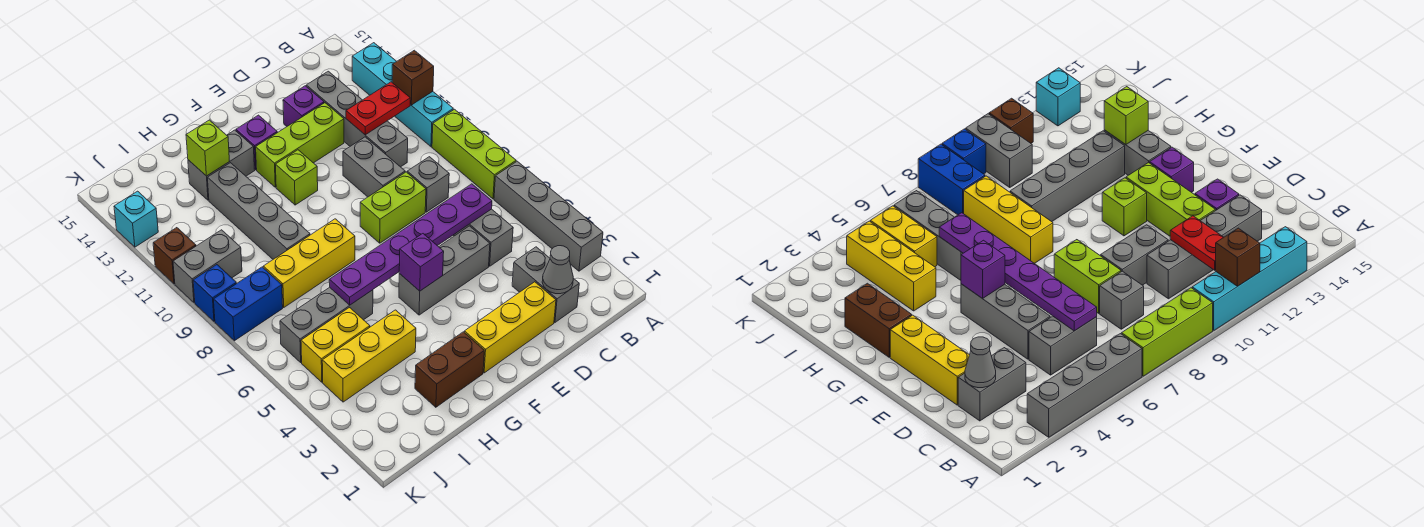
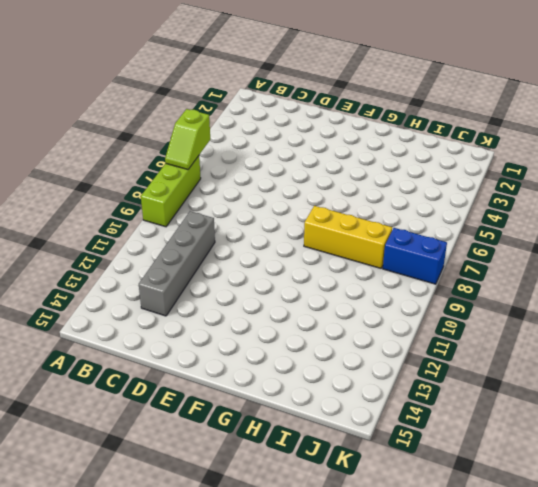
lime slope A6:A7 level 2 top 6 -> none
none -> grey brick A3:A6 level 1
none -> cyan brick A10:A13 level 1
none -> grey brick C2:C3 level 1
none -> grey brick C5:C6 level 1

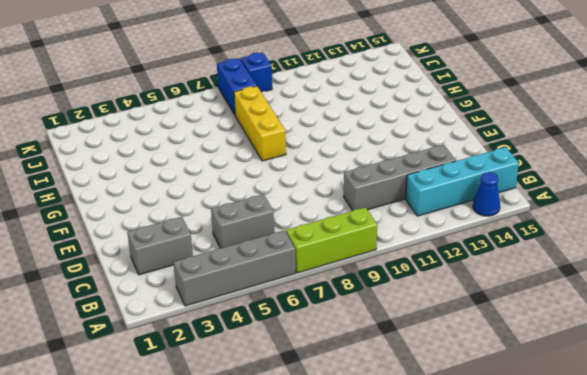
blue cone A14 level 1 -> none
cyan brick B12:B15 level 1 -> cyan brick A10:A13 level 1
none -> grey brick C8 level 1
none -> yellow brick D2:F2 level 1
none -> grey brick D5:F5 level 1
none -> lime brick D8:E8 level 1

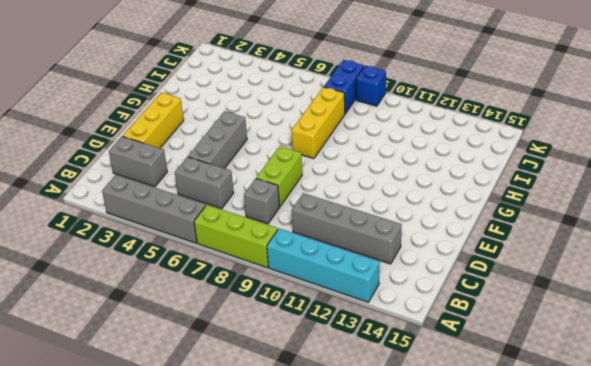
none -> grey brick D9:D10 level 1
none -> lime brick D12:F12 level 1
none -> purple brick D13 level 1
none -> lime brick F11 level 1

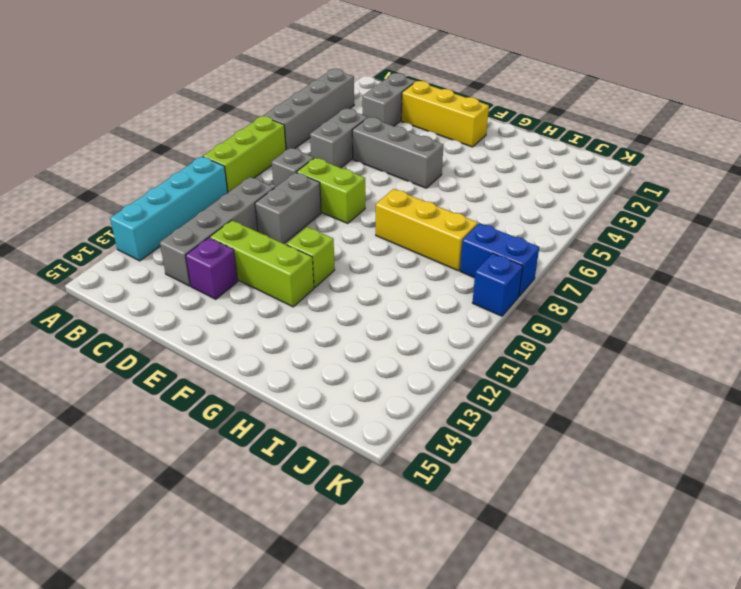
none -> purple brick F13 level 1
none -> brown brick G2:H2 level 1
none -> grey brick G13:H13 level 1
none -> yellow brick H4:J4 level 1

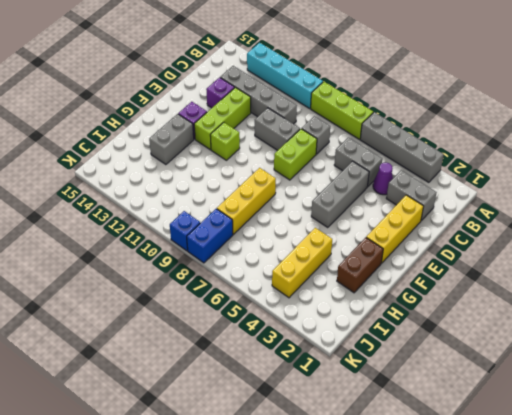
purple cone C4 level 1 -> none
none -> grey brick H6:J6 level 1
none -> grey brick H9:H12 level 1
none -> yellow brick I5:J5 level 1
none -> grey brick J10:K10 level 1

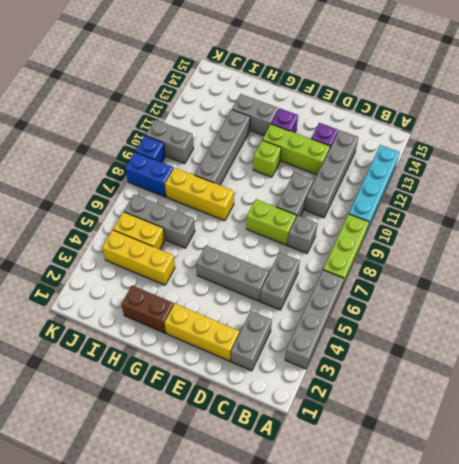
none -> brown brick K11 level 1
none -> cyan brick K13 level 1
none -> brown brick A11 level 2
none -> red plate B11:C11 level 2

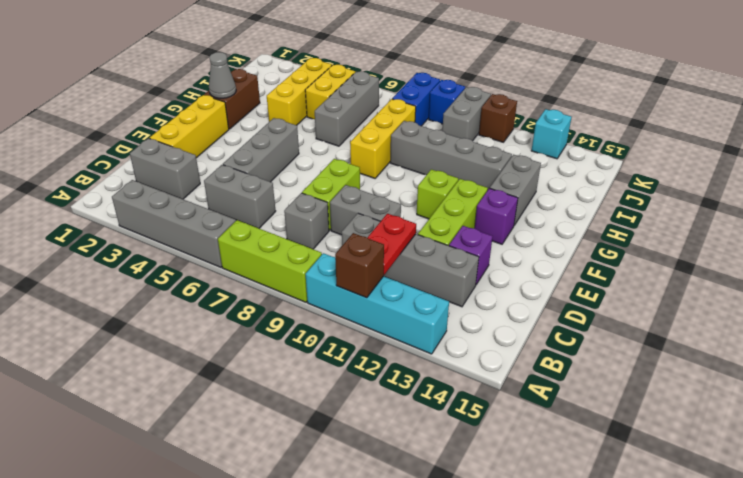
grey cone G2 level 2 -> grey cone C2 level 2
none -> purple plate C6:H6 level 2
none -> purple brick F5 level 2
none -> lime brick H13 level 2

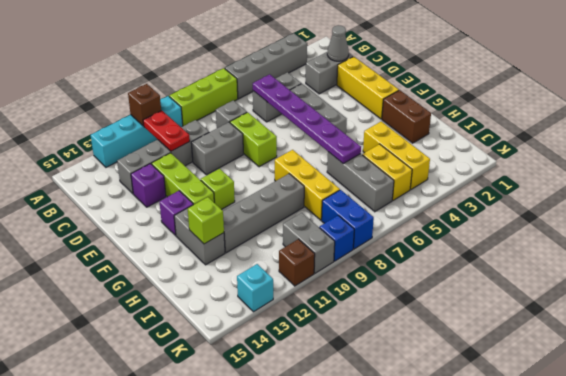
none -> purple brick F5 level 2

